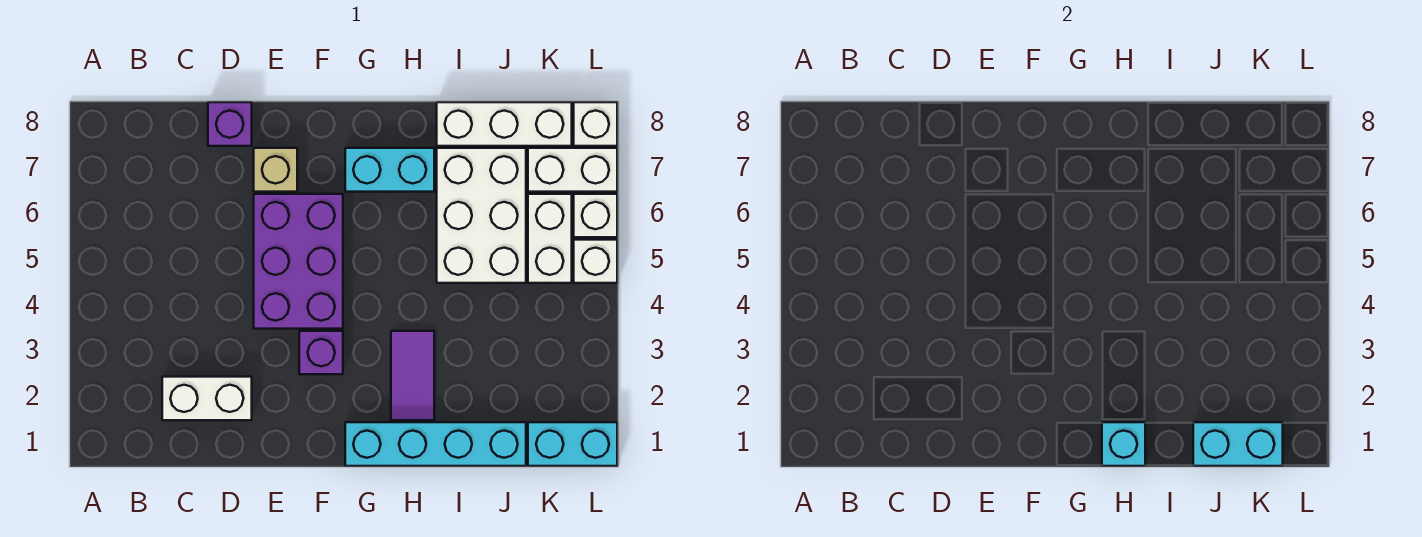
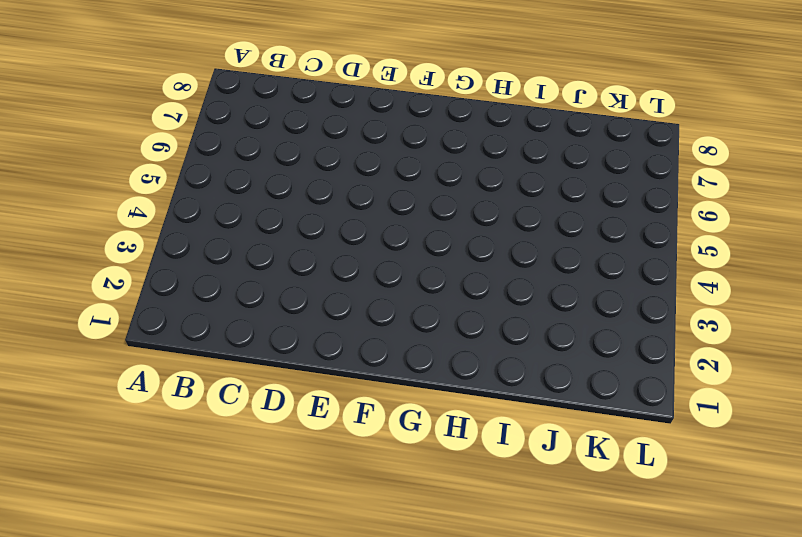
none -> white brick C2:D2 level 1
none -> purple brick D8 level 1
none -> purple brick E4:F6 level 1

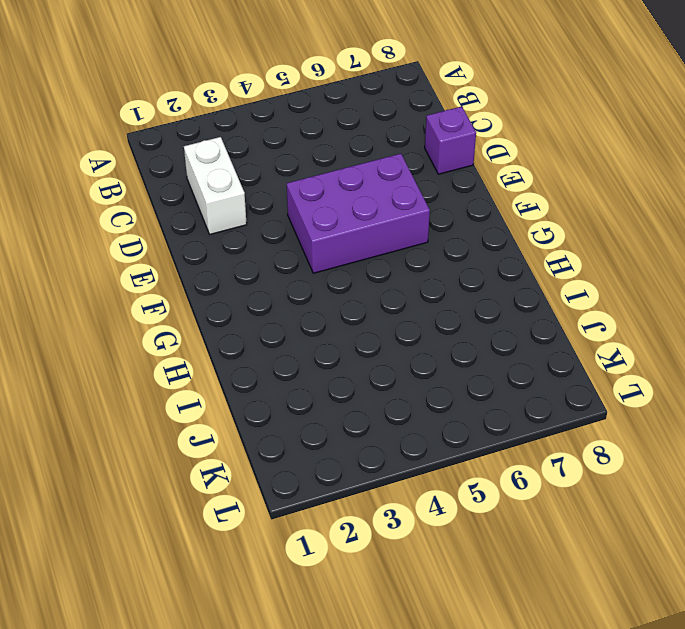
none -> tan brick E7 level 1
none -> purple brick F3 level 1
none -> cyan brick G1:J1 level 1

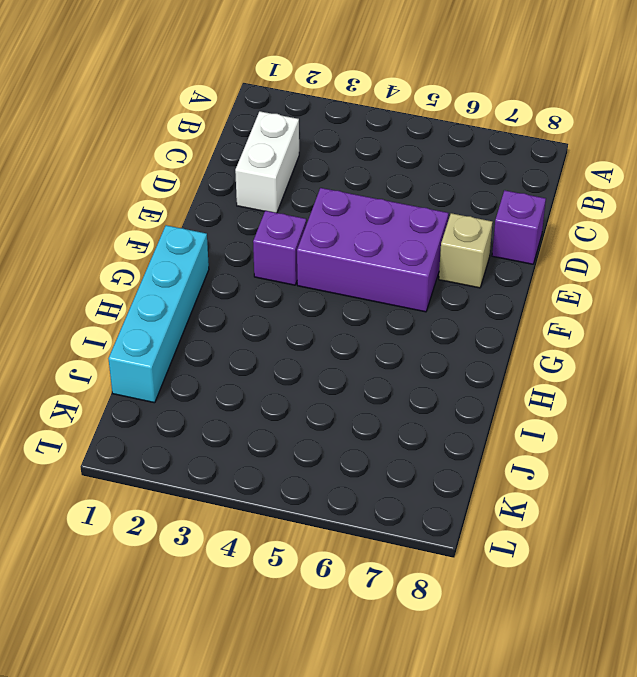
none -> cyan brick G7:H7 level 1
none -> purple tile H2:H3 level 1
none -> white brick I5:J7 level 1

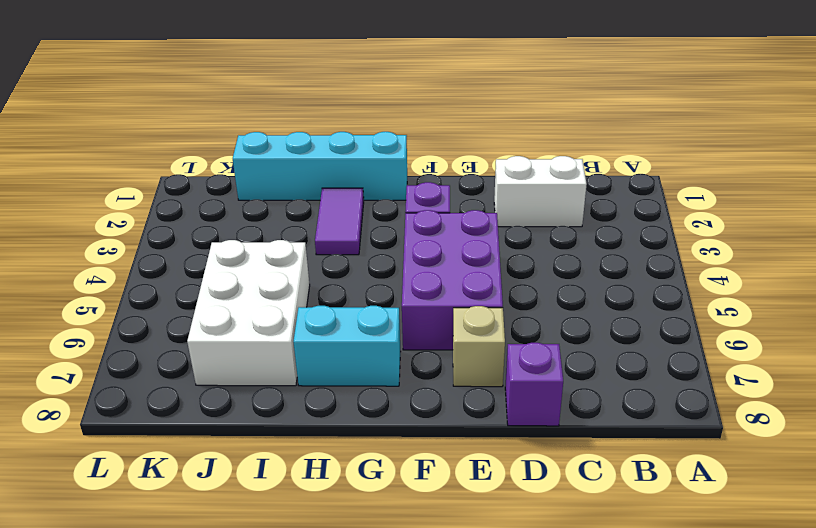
none -> white brick I8:K8 level 1
none -> cyan brick K1:L1 level 1
none -> white brick K5:K6 level 1

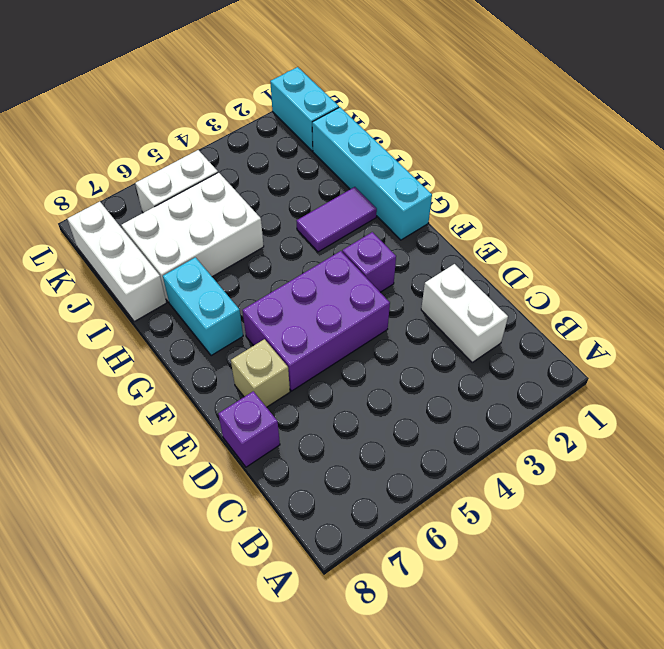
none -> white brick K7:L7 level 1
none -> white brick L5 level 1
none -> white brick L6 level 1

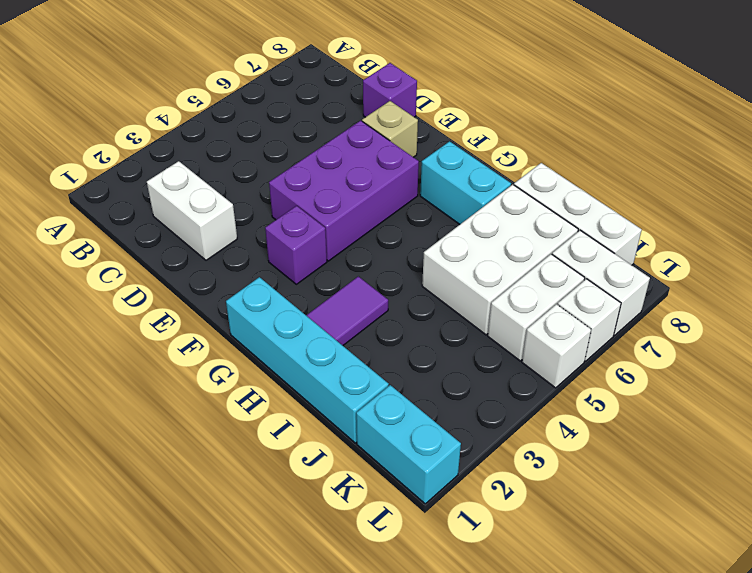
none -> white brick L8 level 1
none -> cyan brick H1 level 2
none -> cyan brick J1:K1 level 2

